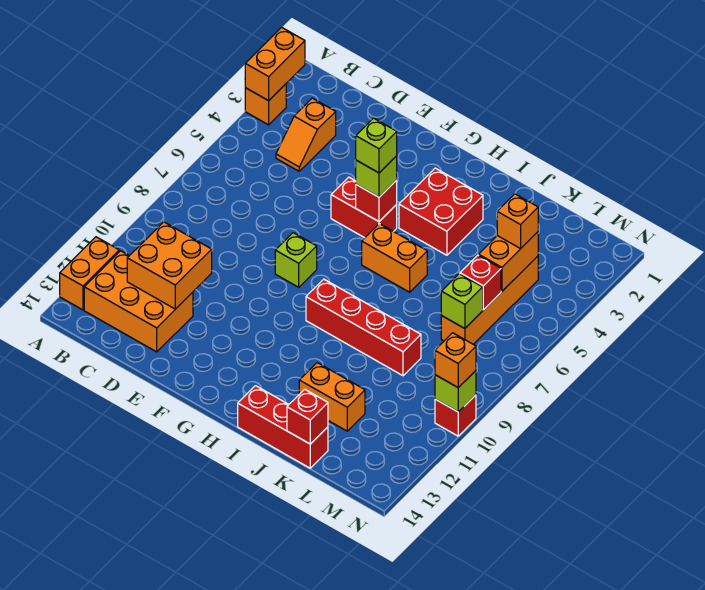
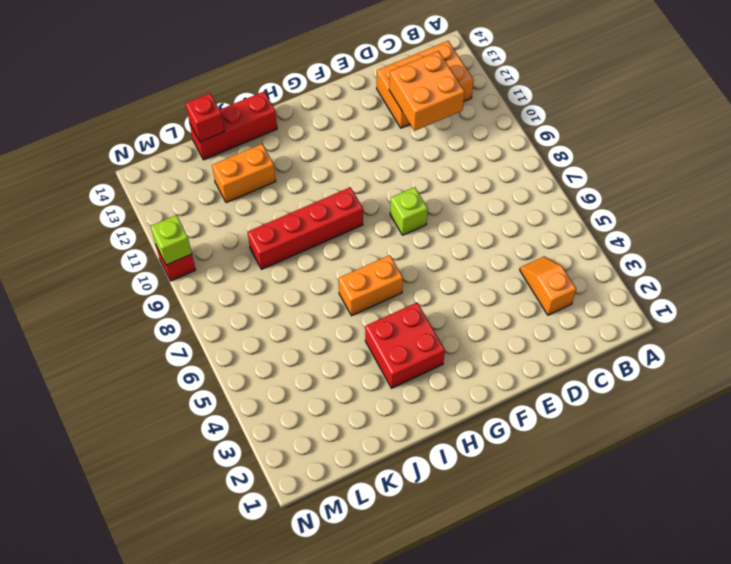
none -> orange brick A3 level 1
none -> orange brick A12:A13 level 1
none -> red brick F5:G5 level 1

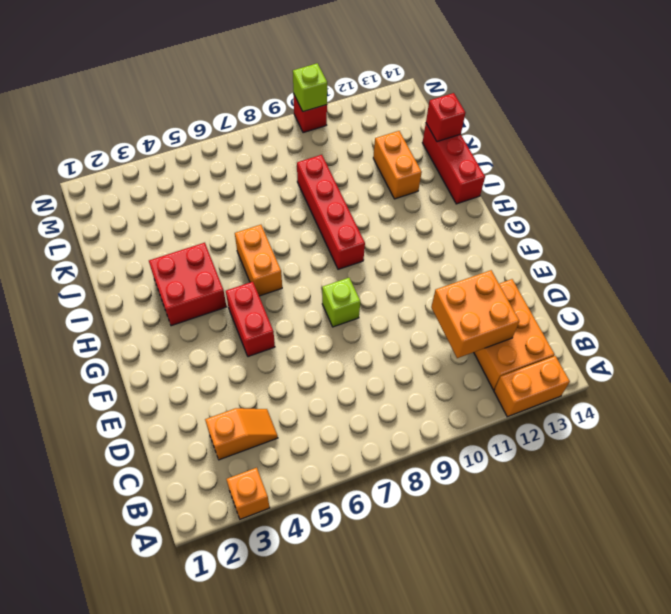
none -> orange brick L4:L7 level 1
none -> orange brick A2:A3 level 2
none -> red brick G5 level 2

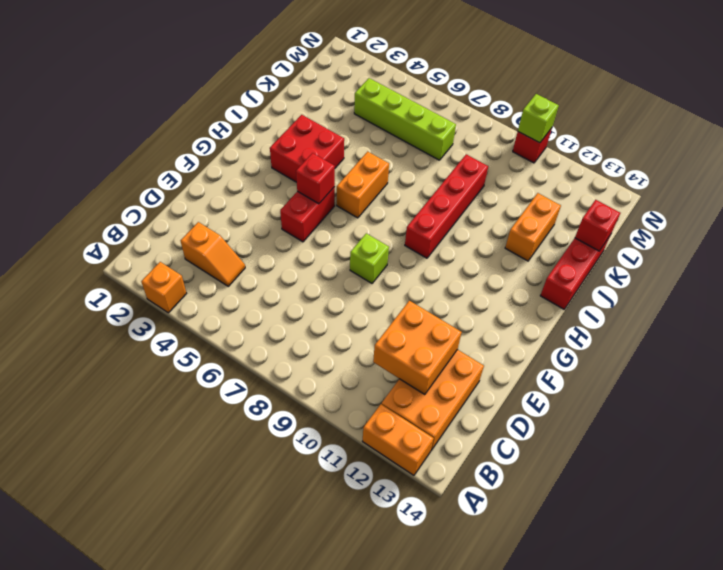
lime brick L4:L7 level 1 -> orange brick L4:L7 level 1
none -> orange brick A2:A3 level 2
none -> orange brick L4:L5 level 2
none -> red brick L6 level 2

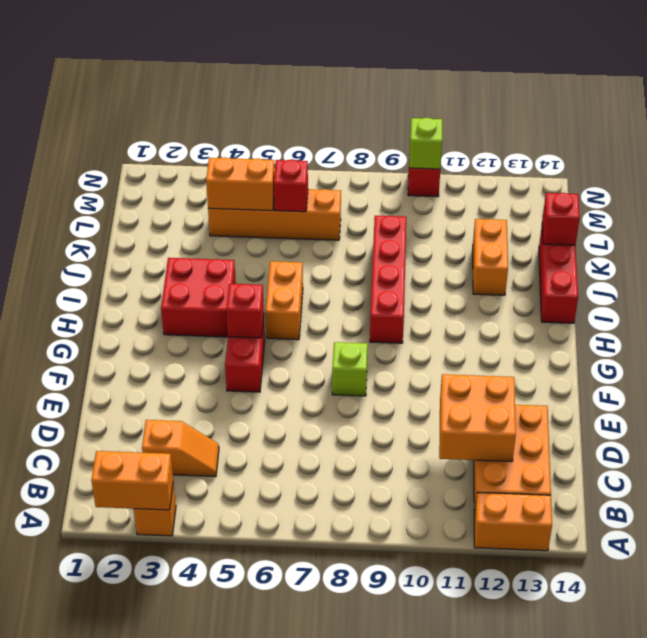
none -> lime brick L7 level 2
none -> lime brick G5 level 3
none -> orange brick L4 level 3

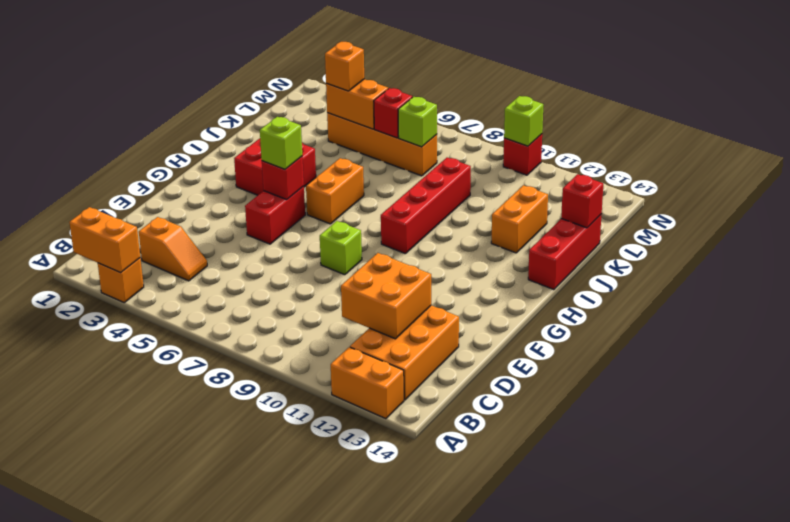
none -> orange brick N10 level 3
none -> lime brick G5 level 4

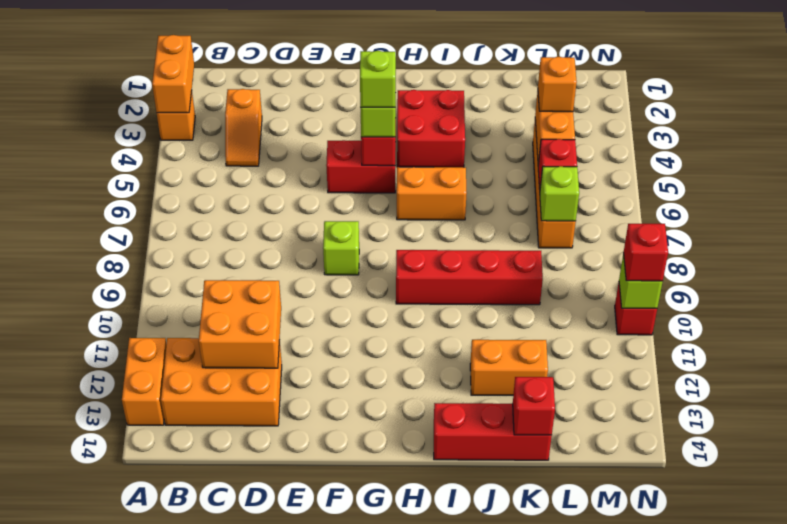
red brick N10 level 3 -> orange brick N10 level 3

